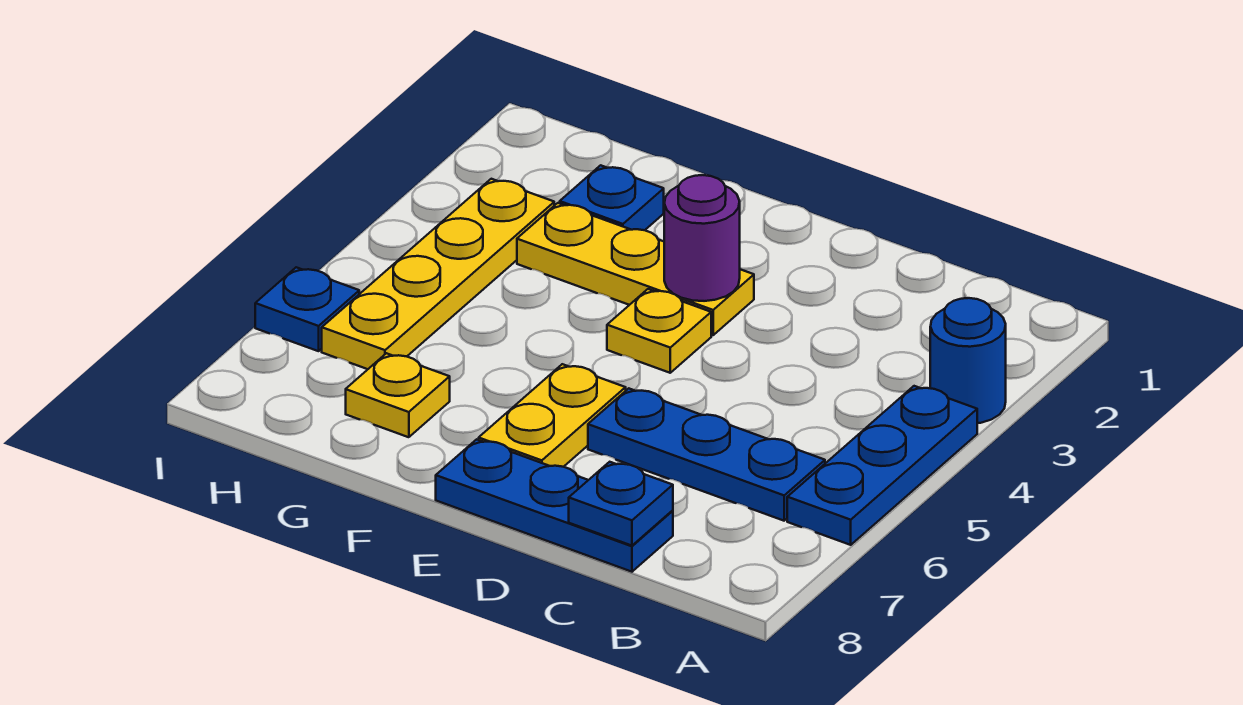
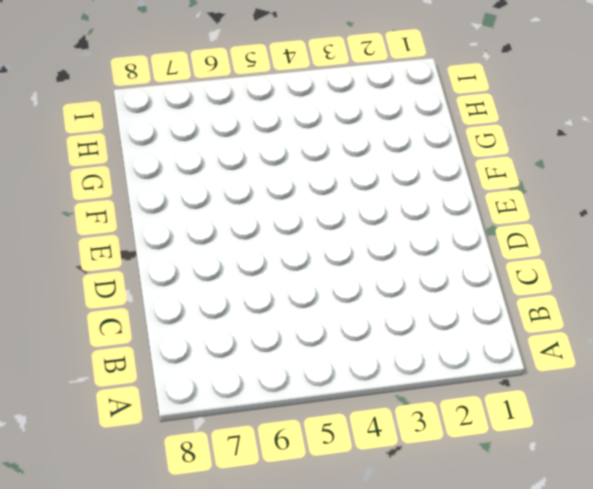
none -> blue round brick A3 level 1
none -> blue plate A4:A6 level 1
none -> blue plate B6:D6 level 1

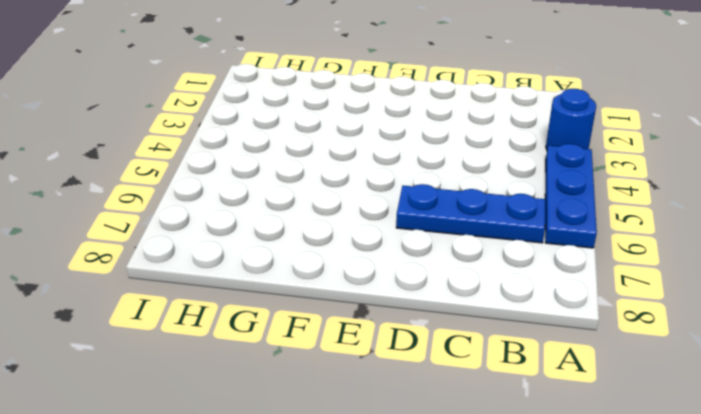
none -> blue plate C8:E8 level 1
none -> yellow plate E3:G3 level 1
none -> yellow plate E4 level 1

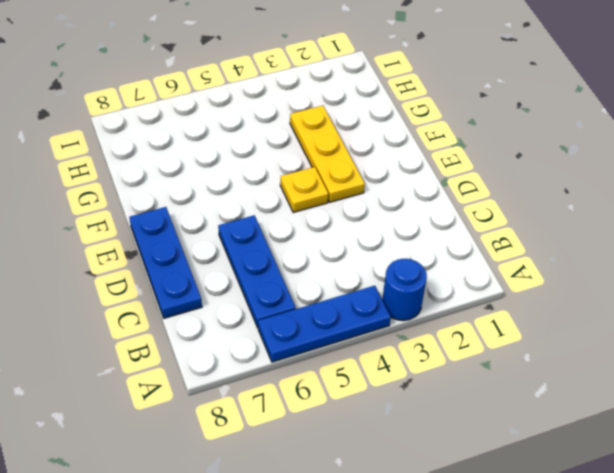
none -> yellow plate E6:E7 level 1
none -> blue plate G2 level 1
none -> yellow plate G7 level 1

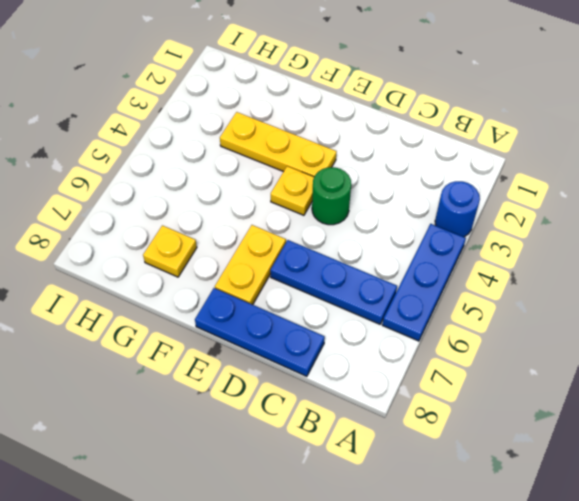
green round brick D4 level 1 -> none
none -> blue plate G2 level 1
none -> yellow plate H3:H6 level 1
none -> blue plate I6 level 1

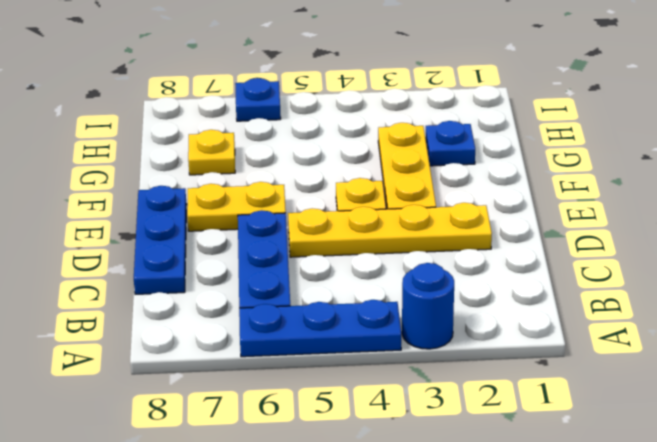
yellow plate D2:D5 level 1 -> yellow plate H3:H6 level 1
none -> blue plate C8 level 2
none -> purple round brick E3 level 2

